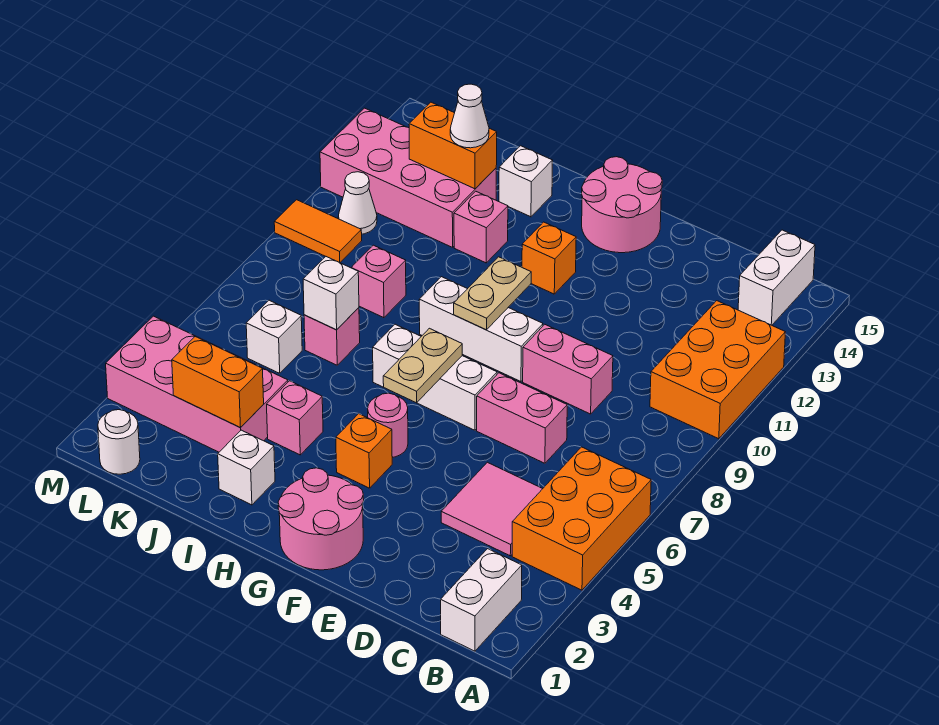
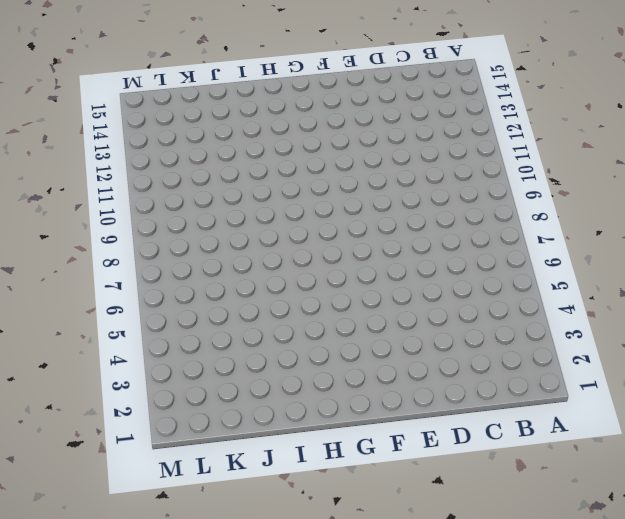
none -> orange brick A4:B6 level 1
none -> orange brick A10:B12 level 1
none -> white brick B1:B2 level 1
none -> white brick B14:B15 level 1

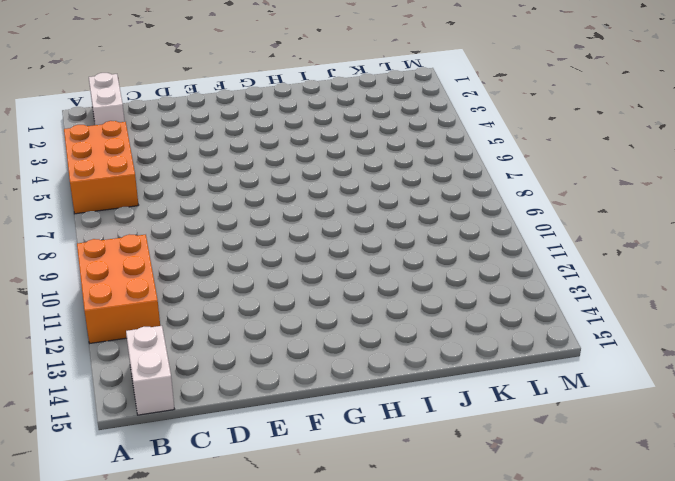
none -> pink tile C4:D5 level 1
none -> pink brick D7:E7 level 1
none -> pink brick D9:E9 level 1
none -> pink round brick F1:G2 level 1

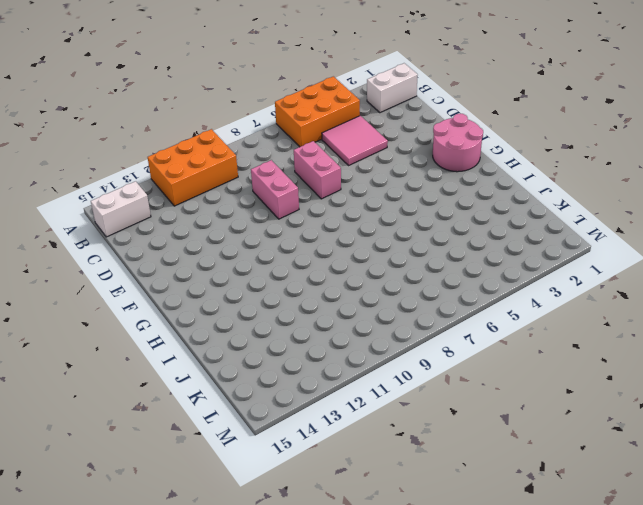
none -> white brick F7:H7 level 1
none -> white brick F9:H9 level 1
none -> pink round brick F14:G15 level 1
none -> orange brick G4 level 1

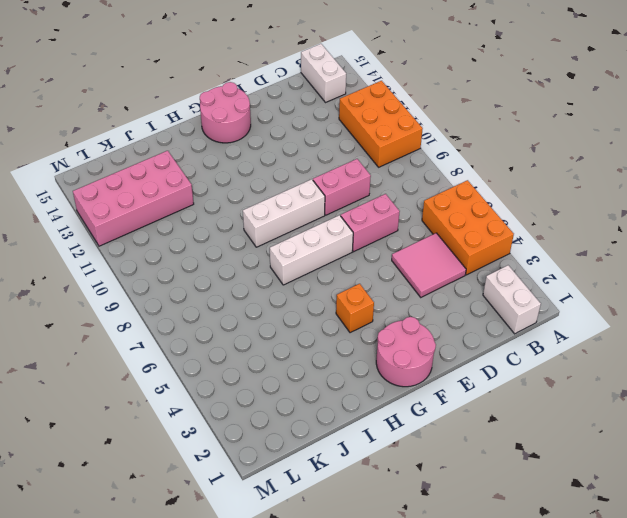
none -> pink round brick G5 level 1
none -> orange brick G12 level 1
none -> white brick I2 level 1
none -> pink brick I4 level 1

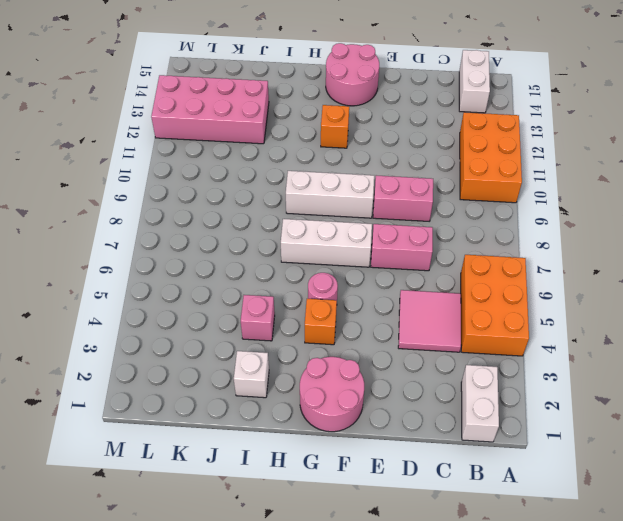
none -> pink brick I12 level 1
none -> white brick I14 level 1
none -> pink brick J3:M4 level 1
none -> pink brick J7 level 1

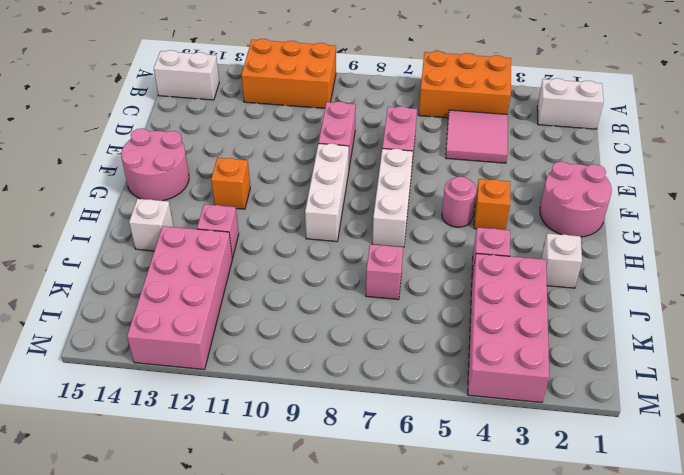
none -> pink brick J9 level 1
none -> white brick K6 level 1
none -> white round brick L1 level 1
none -> orange tile L10:M10 level 1

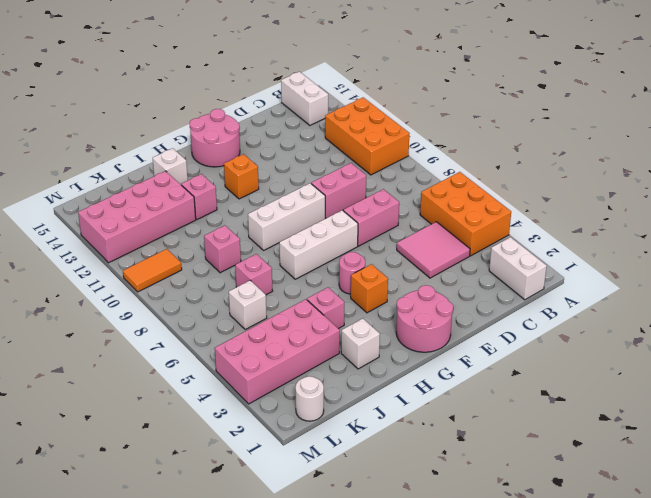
none -> white cone L11 level 1
none -> tan plate G6:G7 level 2
none -> tan plate G9:G10 level 2
none -> orange brick J3:K3 level 2

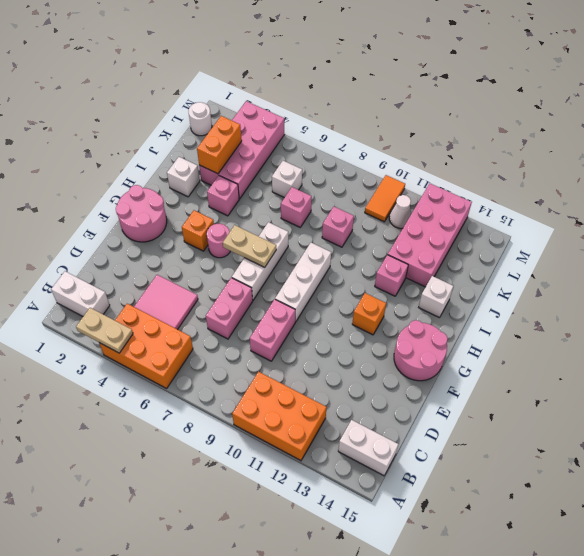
tan plate A3:A4 level 2 -> tan plate G9:G10 level 2
none -> white brick J7 level 2
none -> orange brick J13:K13 level 2
none -> white cone J13 level 3

